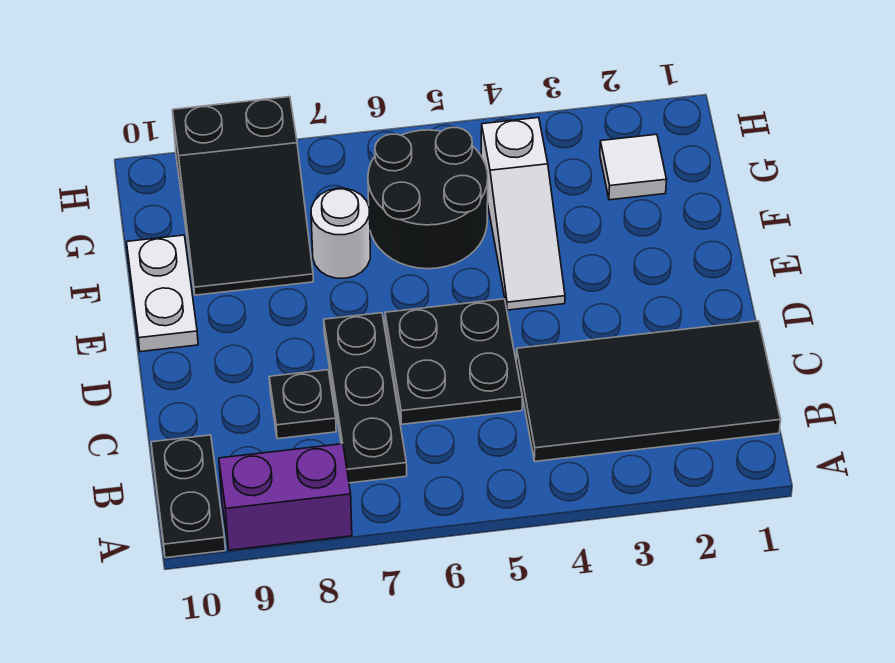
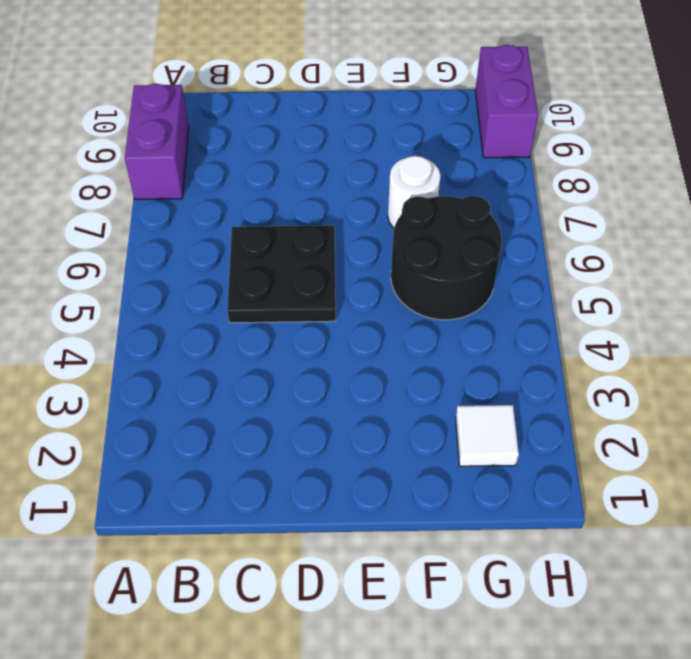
purple brick H9:H10 level 1 -> black slope F8:H9 level 1 top H
none -> black plate A10:B10 level 1
none -> black tile B1:C4 level 1
none -> black plate B7:D7 level 1

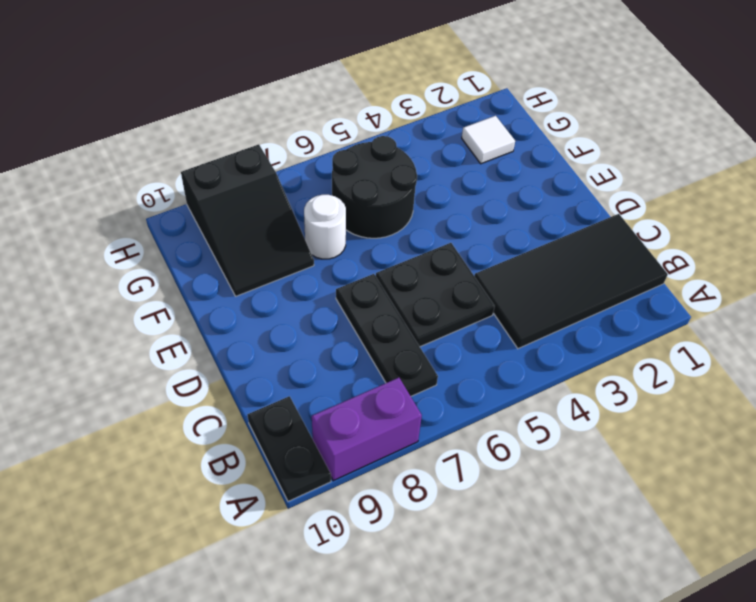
none -> black plate C8 level 1
none -> white slope E4:G4 level 1 top G
none -> white plate E10:F10 level 1

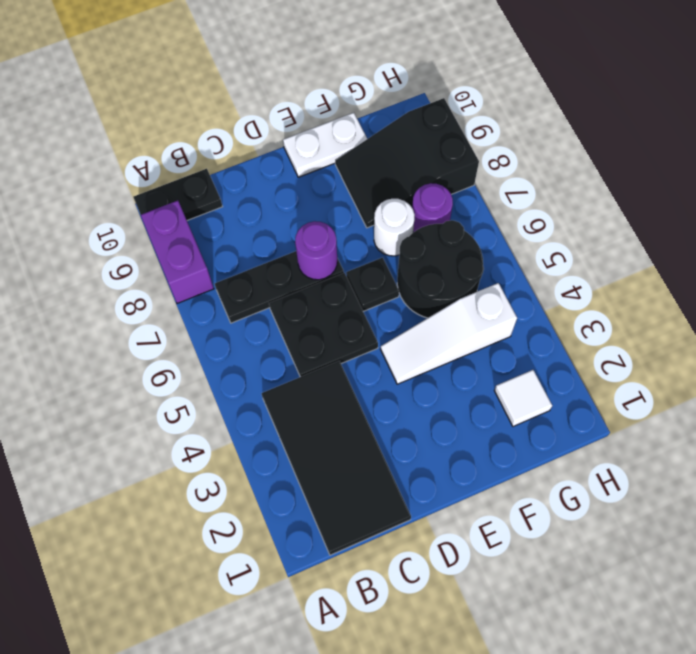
purple round brick D7 level 2 -> none
black plate E6 level 1 -> black plate C8 level 1
purple round brick G7 level 1 -> none

